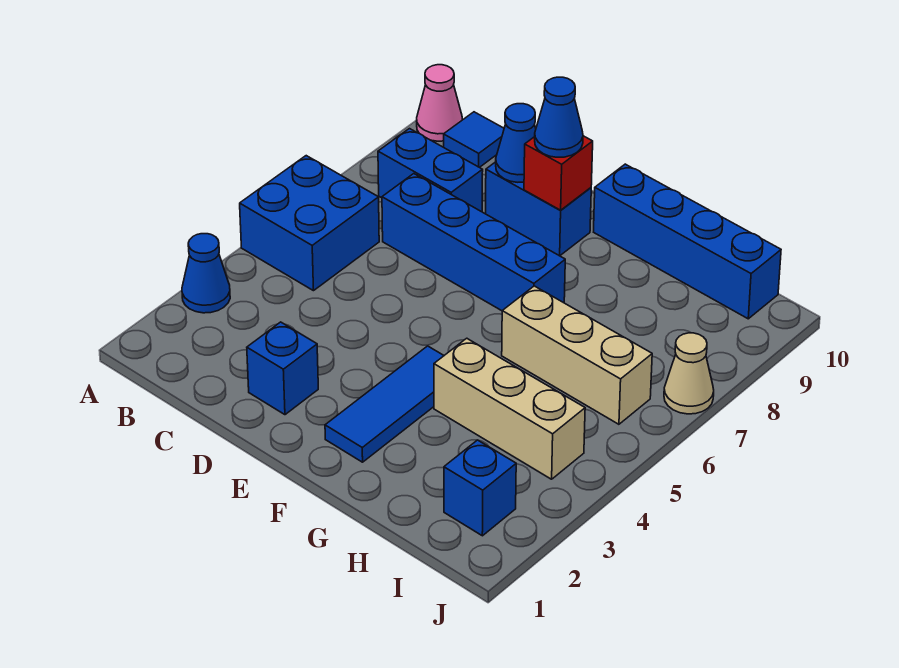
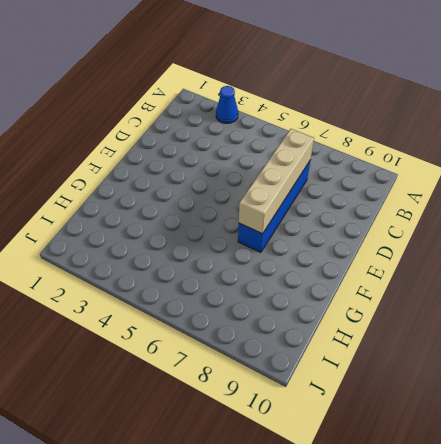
tan brick C7:F7 level 2 -> none
none -> blue brick A5:B6 level 1
none -> pink cone A10 level 1
none -> blue brick B8:C8 level 1

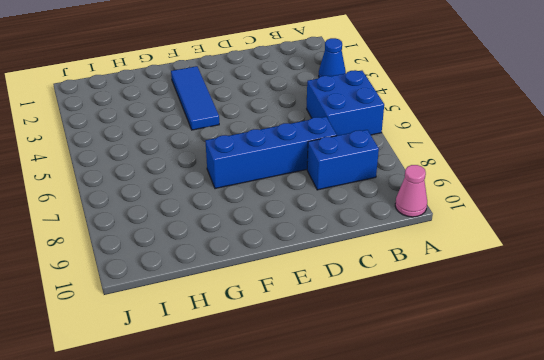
none -> blue tile B10 level 1
none -> blue brick D2 level 1
none -> blue brick D9:E9 level 1

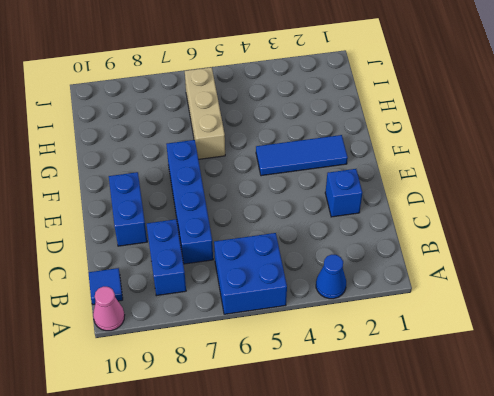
none -> blue brick F10:I10 level 1
none -> tan brick G4:I4 level 1
none -> blue brick I2 level 1

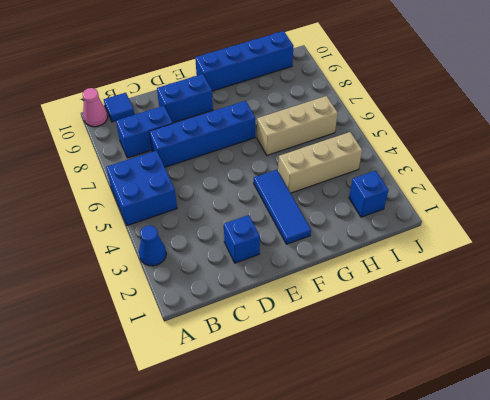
none -> tan cone J7 level 1
none -> blue cone D9 level 2
none -> red brick E9 level 2

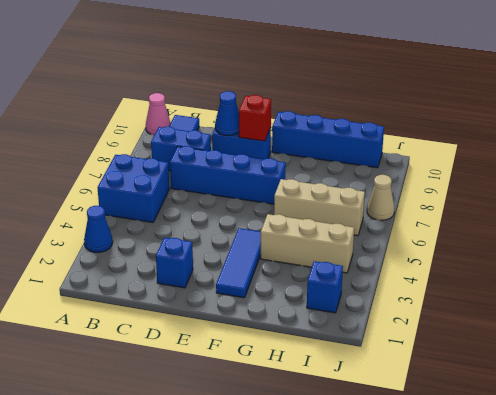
none -> blue cone E9 level 3

